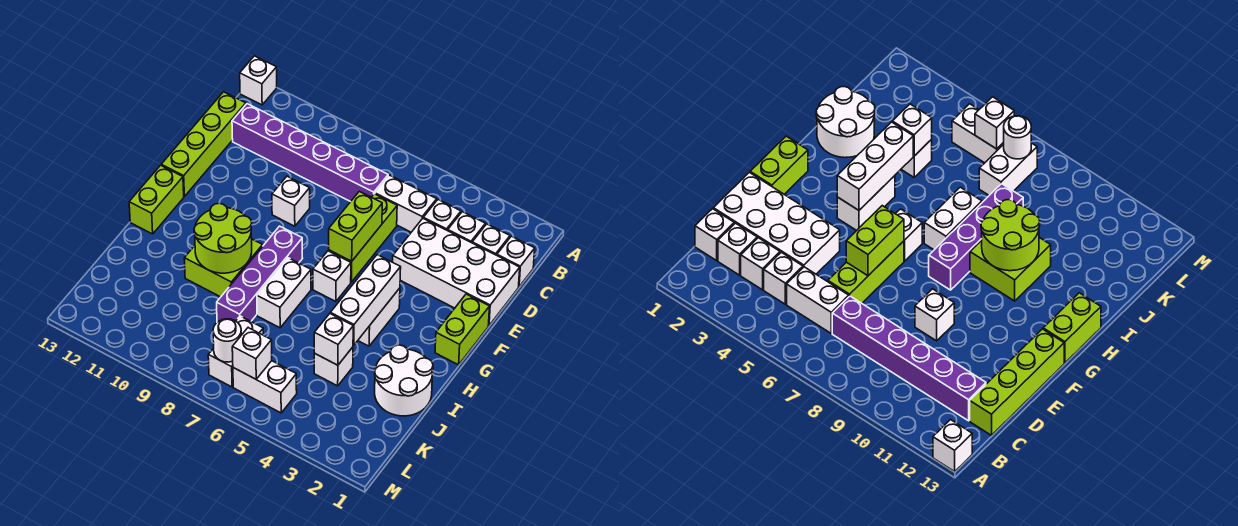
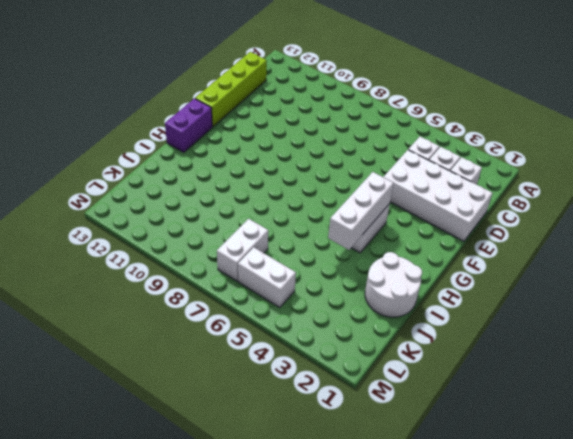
purple brick G13:H13 level 1 -> lime brick G13:H13 level 1
none -> white brick A13 level 1
none -> white brick C1 level 1
none -> white brick C5:C6 level 1

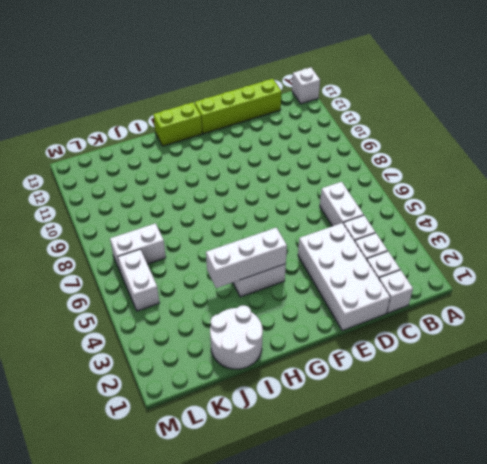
none -> purple brick C7:C12 level 1
none -> lime brick D6:F6 level 1
none -> white brick E9 level 1

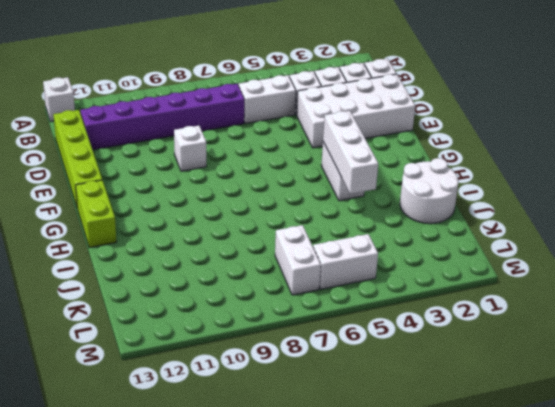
none -> lime brick D6:F6 level 1
none -> lime brick F1:G1 level 1
none -> white brick G6 level 1

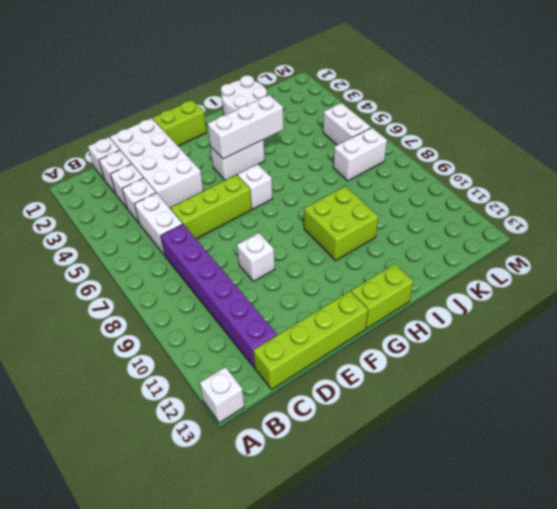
none -> purple brick G8:J8 level 1
none -> white brick H7:I7 level 1
none -> white brick J4 level 1

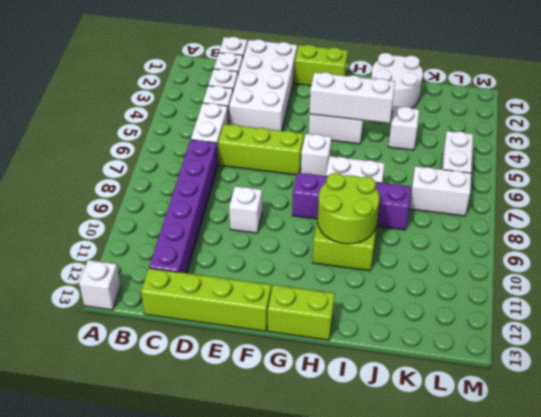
none -> lime brick E6:F6 level 2
none -> white brick J4 level 2
none -> white brick L6 level 2

